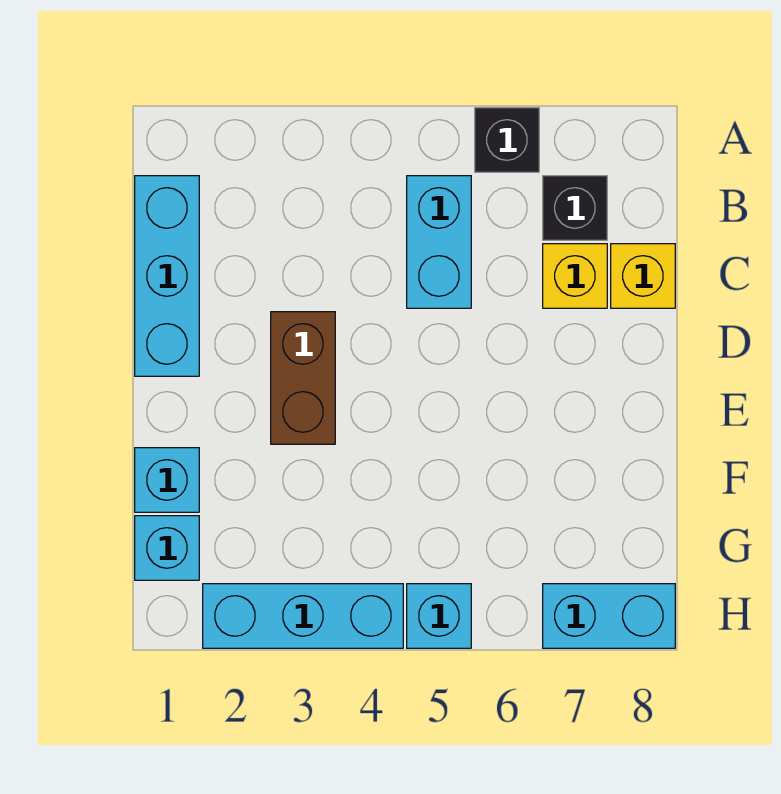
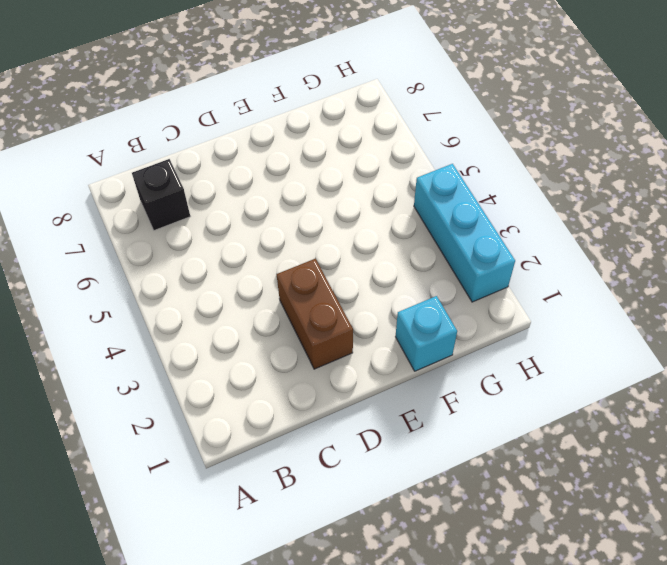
brown brick D2:D3 level 1 -> brown brick D3:E3 level 1
none -> black brick A6 level 1
none -> cyan brick B1:D1 level 1
none -> cyan brick B5:C5 level 1

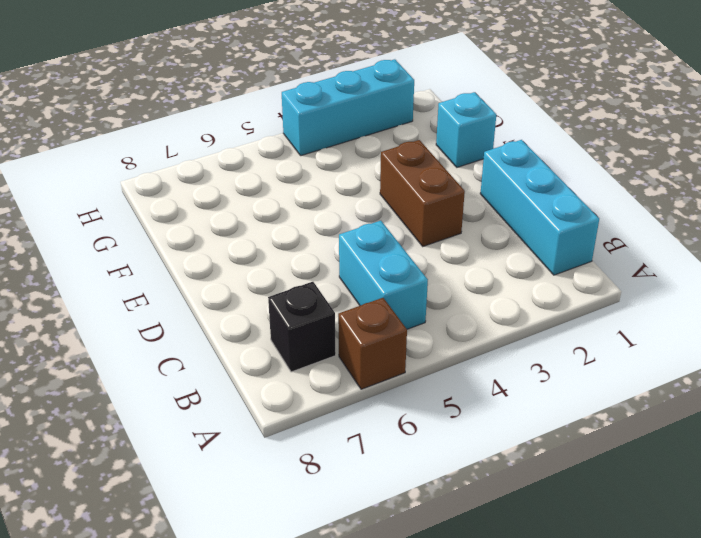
brown brick A6 level 1 -> black brick A6 level 1
none -> yellow brick C7 level 1
none -> yellow brick C8 level 1
none -> cyan brick G1 level 1

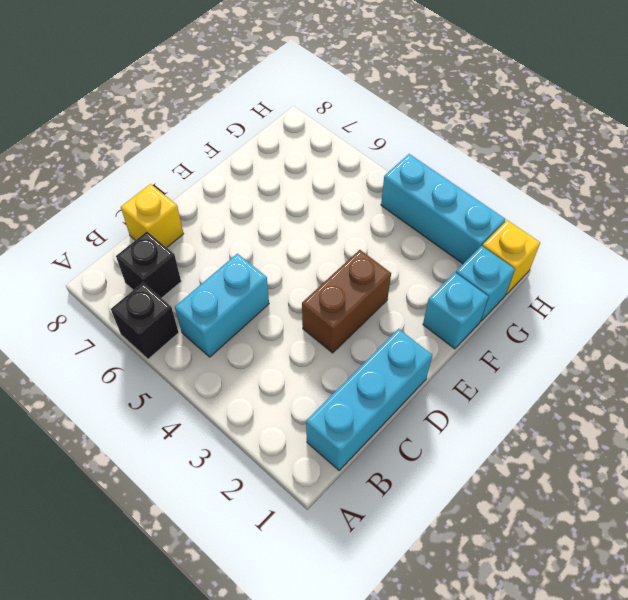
yellow brick H1 level 1 -> yellow brick C7 level 1
none -> cyan brick H5 level 1
none -> cyan brick H7:H8 level 1

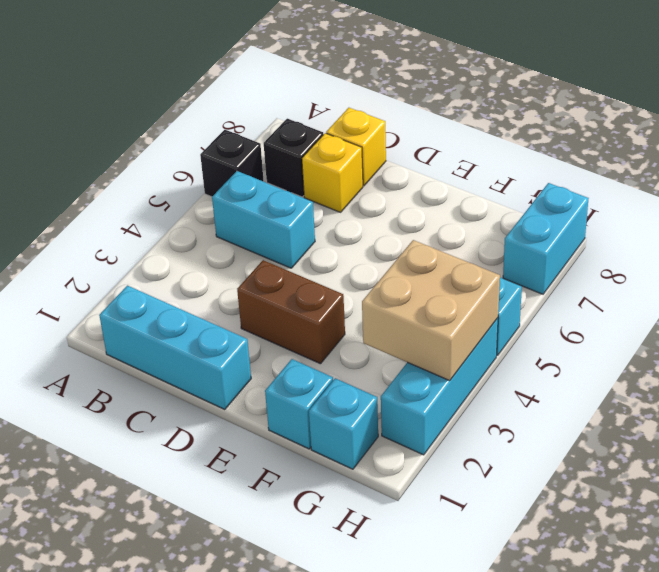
tan brick G3:H4 level 2 -> none

